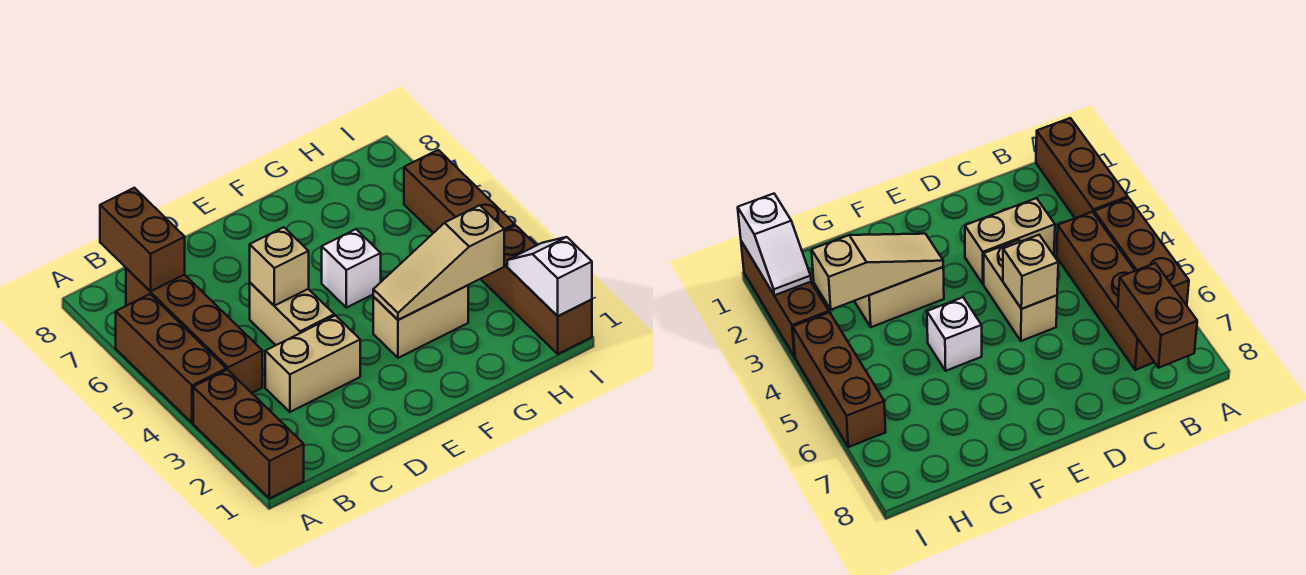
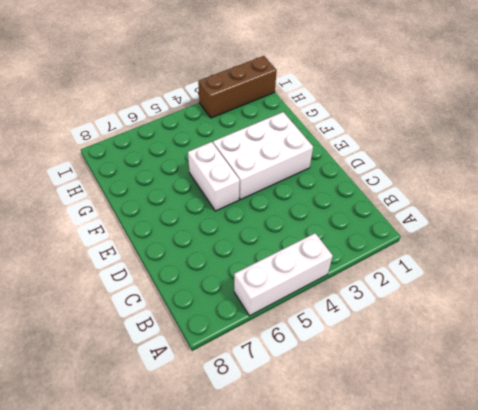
white brick A4:A6 level 1 -> brown brick A4:A6 level 1
white brick E2:F4 level 1 -> tan brick F3:G3 level 1
white brick E5:F5 level 1 -> white brick F5 level 1
none -> brown brick A1:A3 level 1
none -> brown brick B4:B7 level 1
none -> tan brick C3:D3 level 1

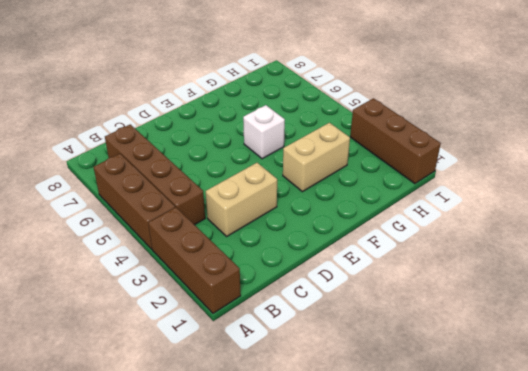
none -> tan brick D4:D5 level 1
none -> brown brick I4:I6 level 1
none -> brown brick B7:B8 level 2

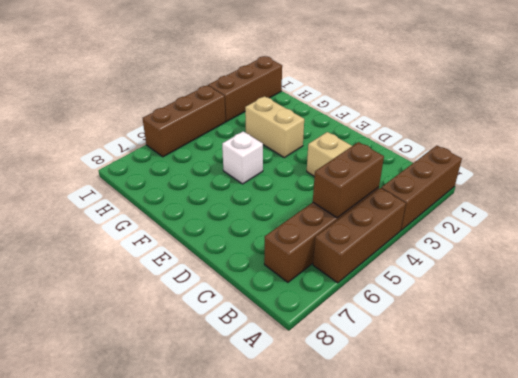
brown brick B4:B5 level 2 -> brown brick B7:B8 level 2
none -> tan brick D4:D5 level 1
none -> tan brick D5 level 2
none -> tan slope F3:H3 level 2 top H

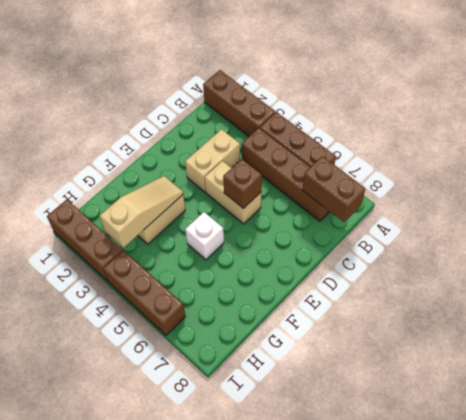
brown brick D5 level 2 -> tan brick D5 level 2
none -> white slope I1:I2 level 2 top 1

